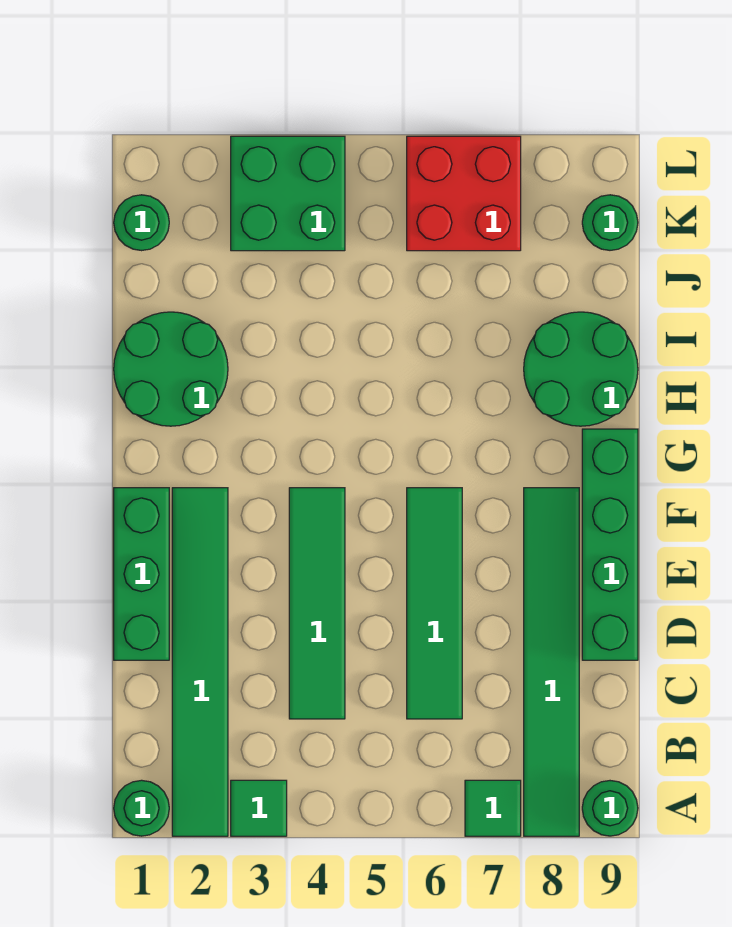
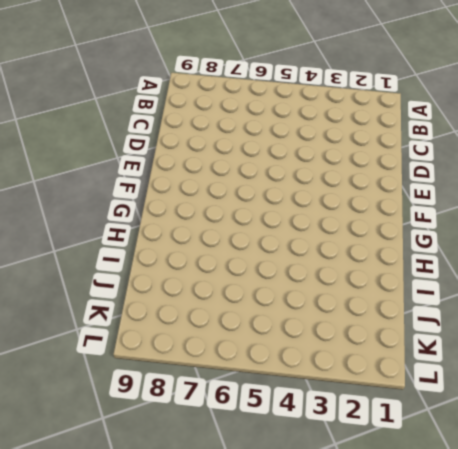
none -> green round brick A1 level 1
none -> green tile A2:F2 level 1
none -> green tile A3 level 1

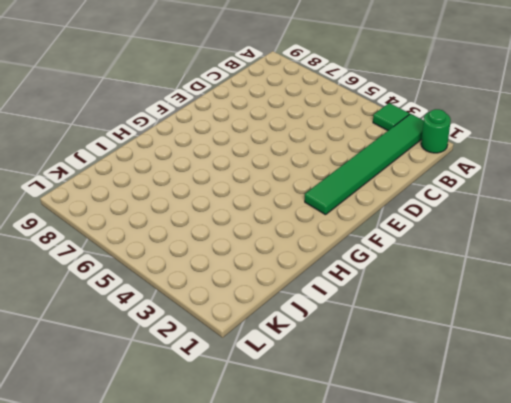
none -> green tile A7 level 1
none -> green tile A8:F8 level 1
none -> green round brick A9 level 1

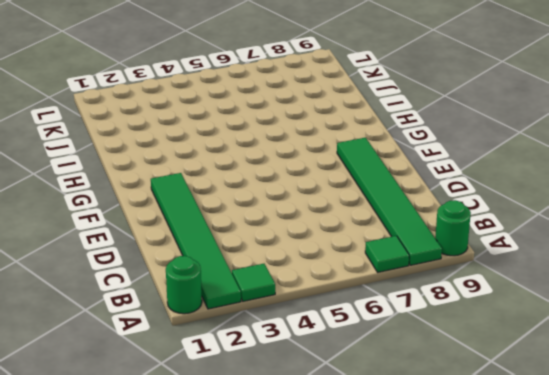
none -> green tile C4:F4 level 1
none -> green tile C6:F6 level 1
none -> green brick D1:F1 level 1

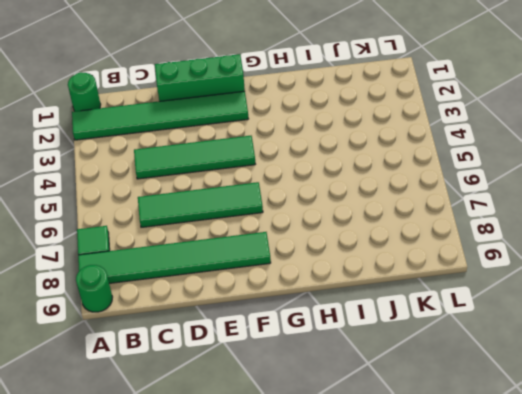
none -> green tile A3 level 1
none -> green brick D9:G9 level 1
none -> green round brick H1:I2 level 1

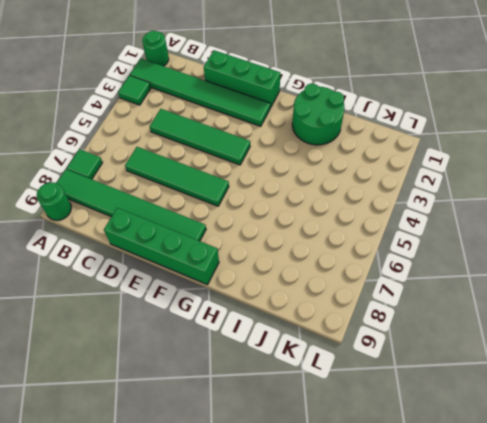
none -> green round brick H8:I9 level 1
none -> green round brick K1 level 1
none -> green brick K3:L4 level 1

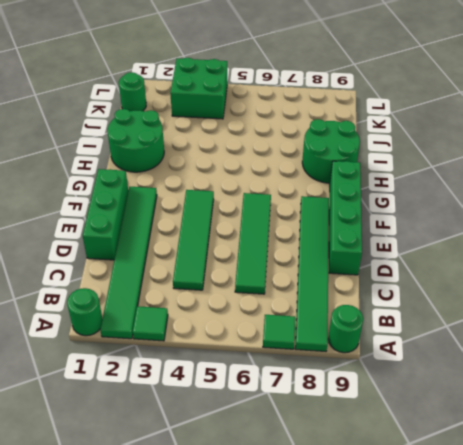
none -> red brick K6:L7 level 1
none -> green round brick K9 level 1

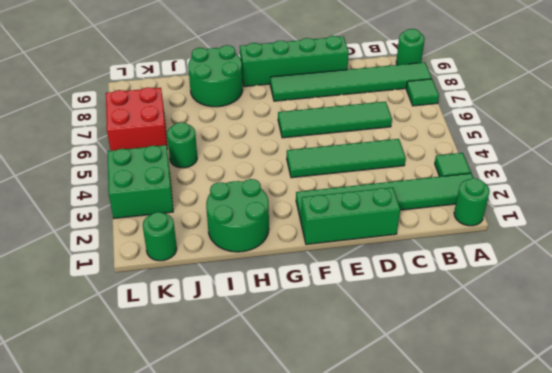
green round brick J5 level 1 -> green round brick K9 level 1

